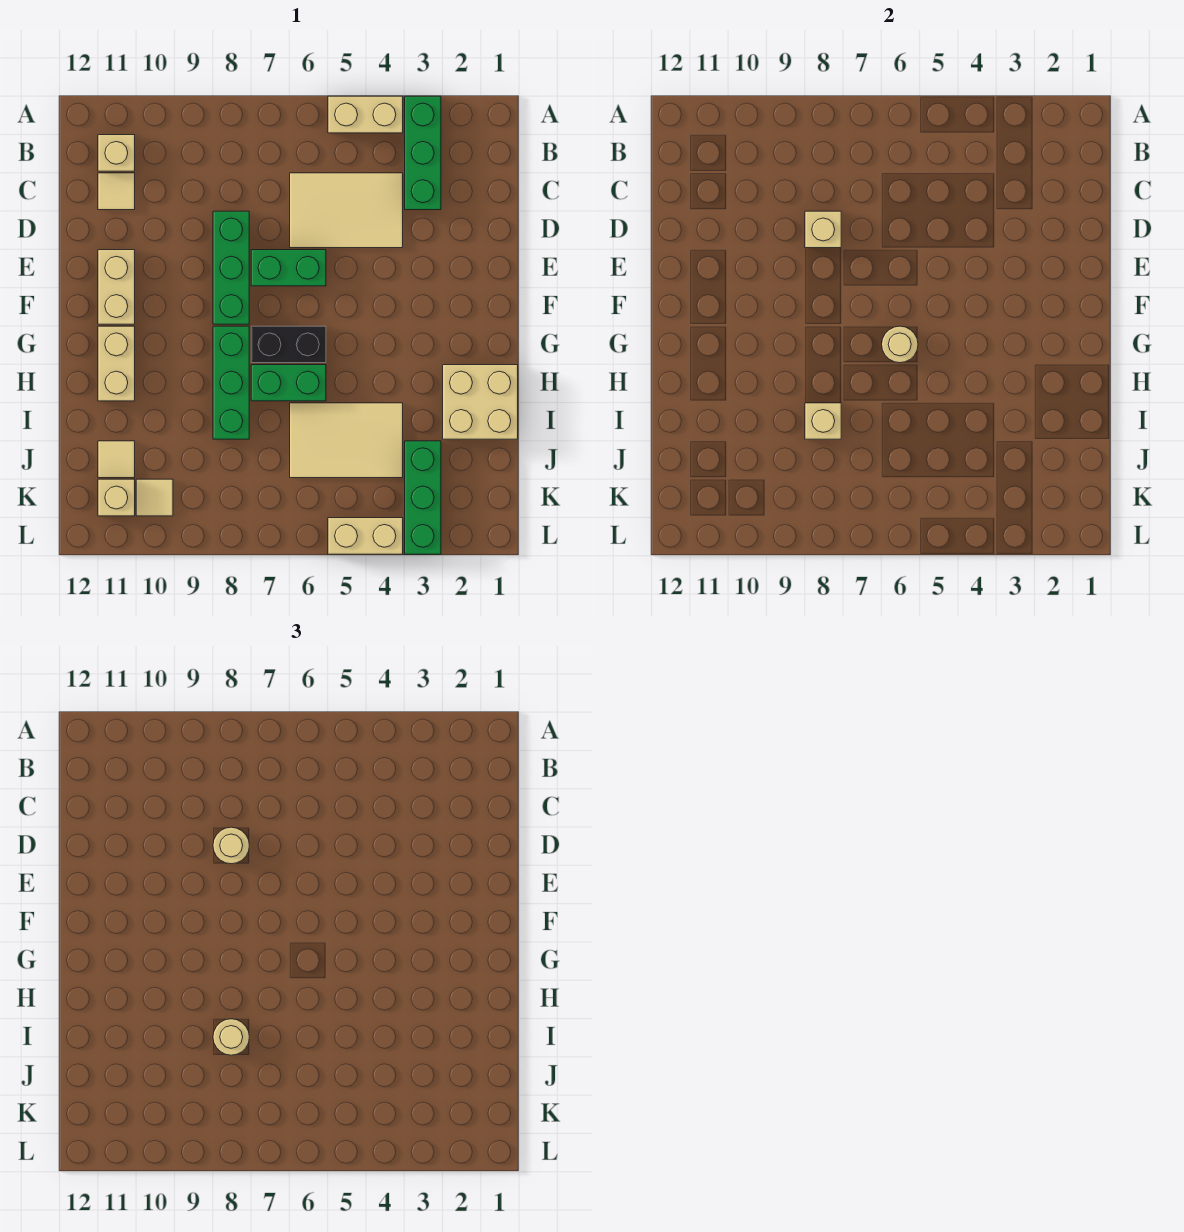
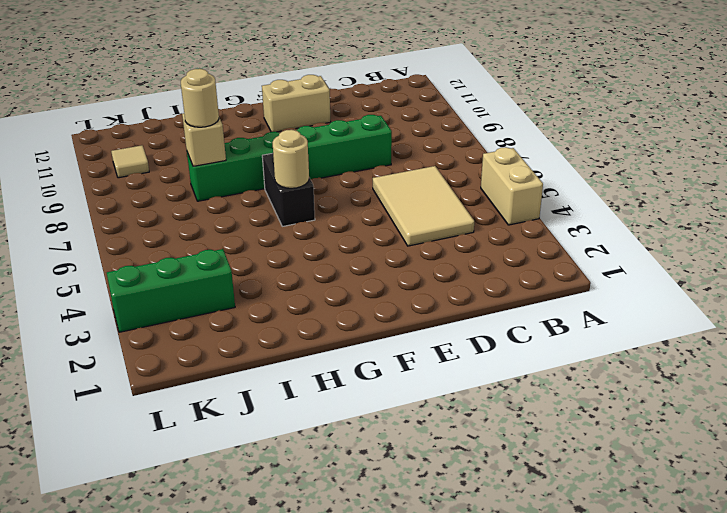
none -> green brick A3:C3 level 1
none -> tan brick B11 level 1
none -> tan tile C11 level 1

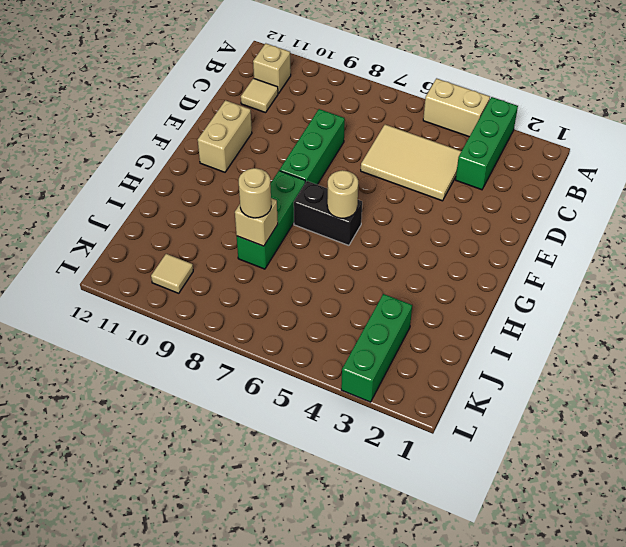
none -> green brick E6:E7 level 1
none -> tan brick G11:H11 level 1
none -> tan brick H1:I2 level 1

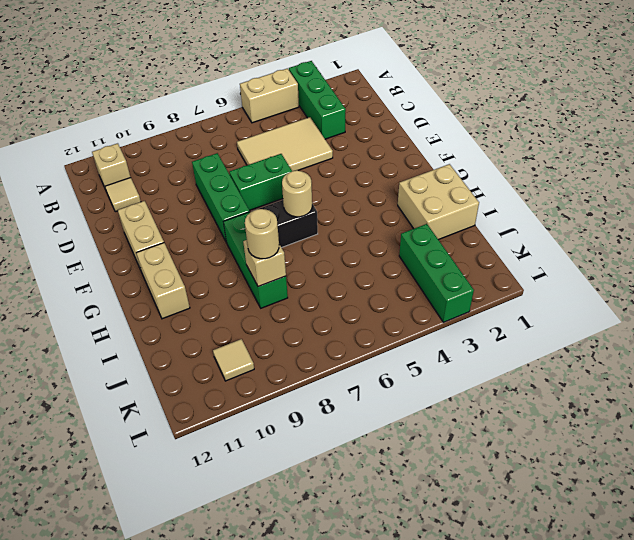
none -> green brick H6:H7 level 1
none -> tan tile I4:J6 level 1
none -> tan tile J11 level 1

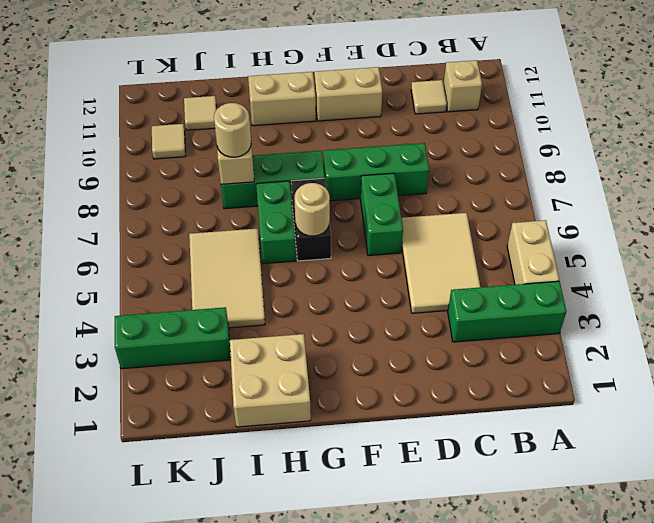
none -> tan brick K11 level 1
none -> tan brick L4:L5 level 1
none -> tan brick D8 level 2

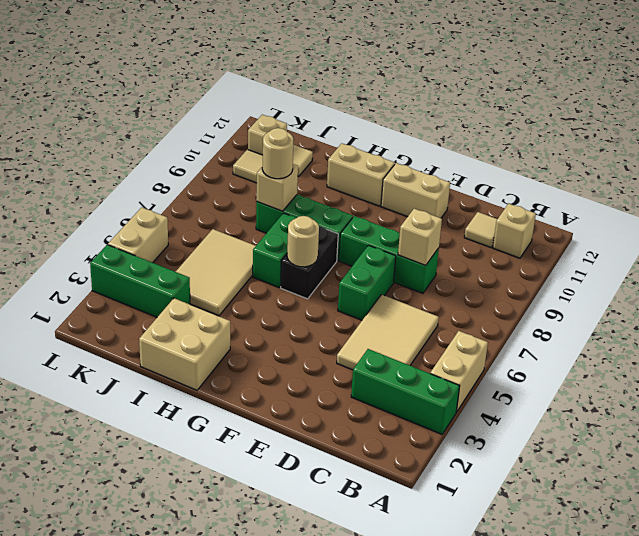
none -> tan round brick D8 level 3

